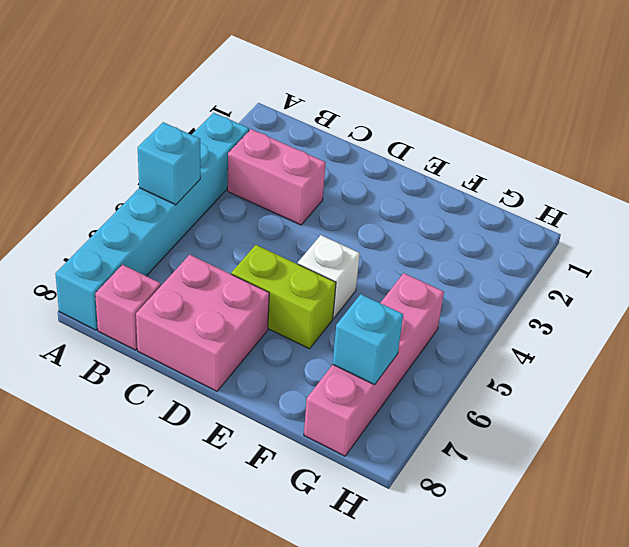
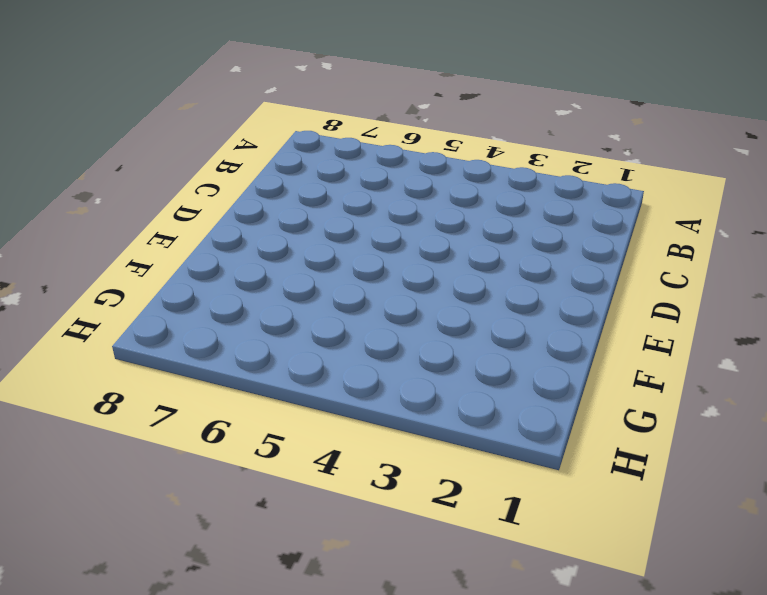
none -> cyan brick A3:A8 level 1
none -> pink brick B3:C3 level 1

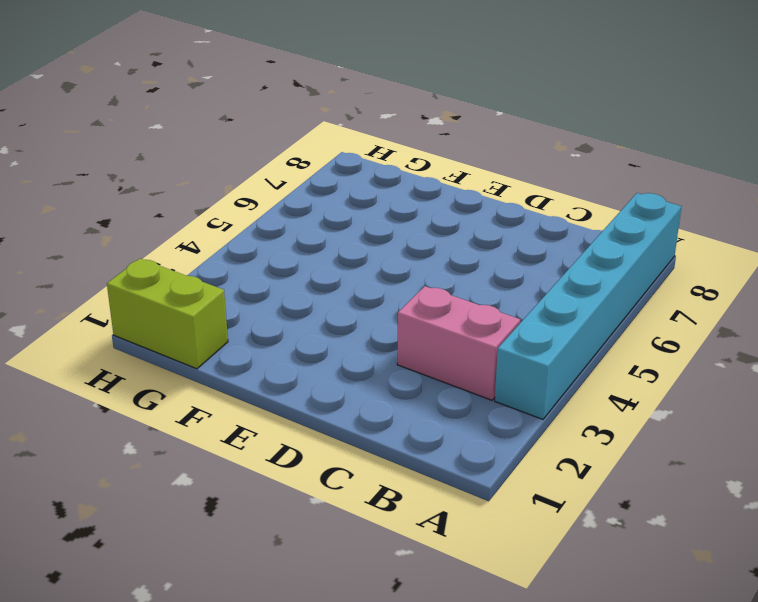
lime brick G1:H1 level 1 -> lime brick D6:E6 level 1
none -> pink brick B8 level 1
none -> pink brick C7:D8 level 1

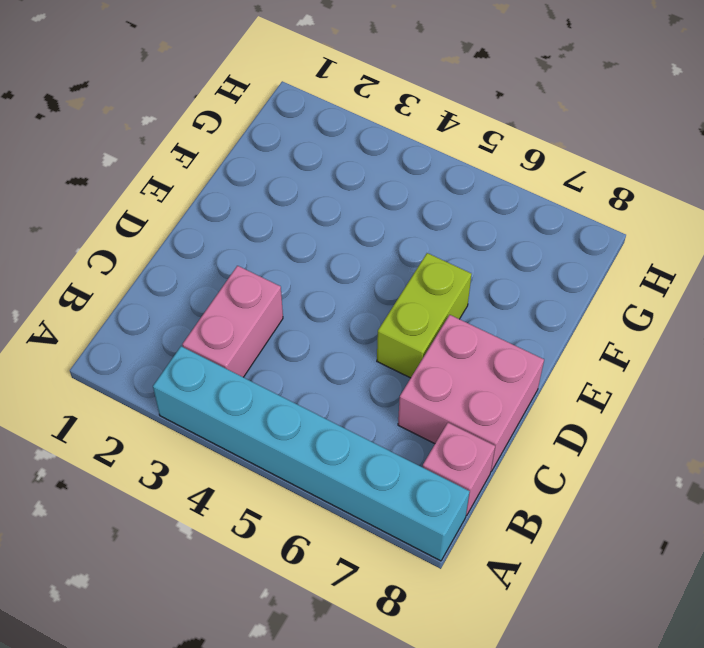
none -> white brick E5 level 1
none -> pink brick G5:G8 level 1

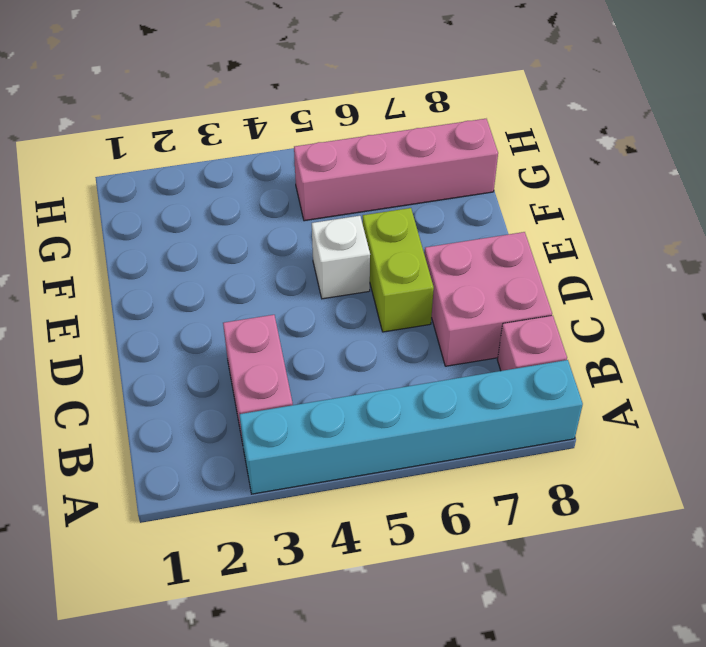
none -> cyan brick A5 level 2
none -> cyan brick G7 level 2

